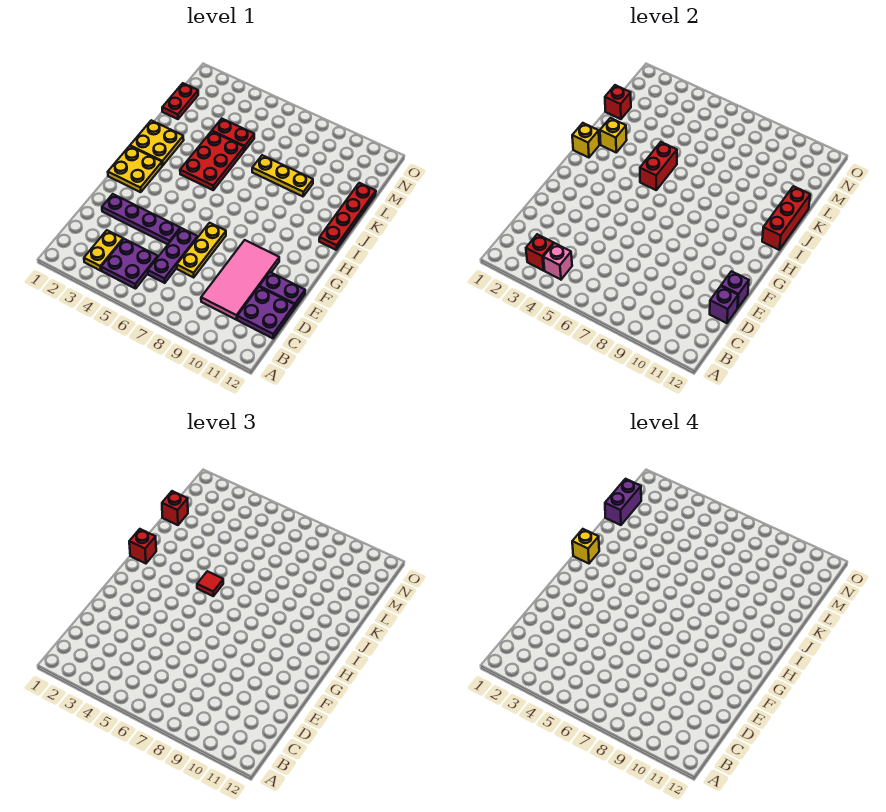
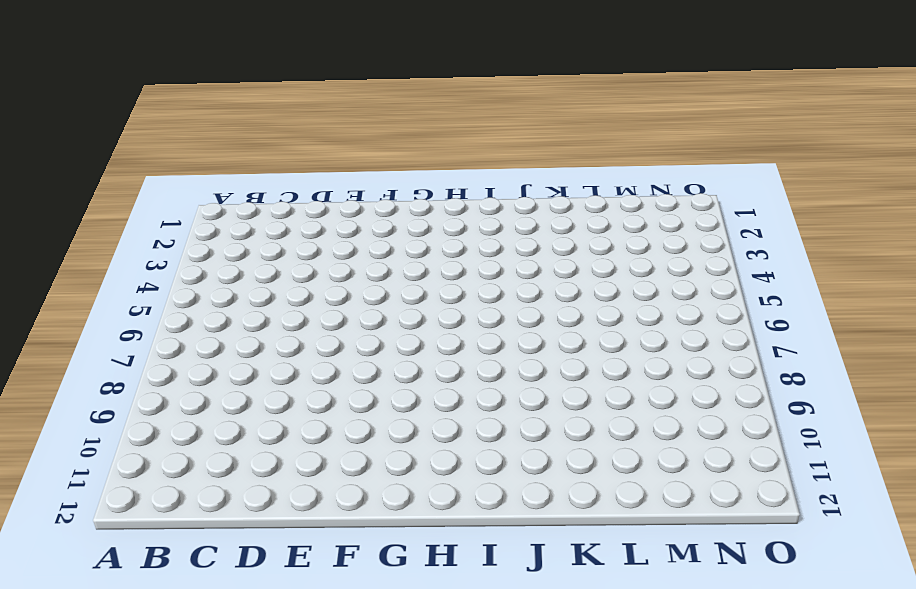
none -> yellow plate B3:C3 level 1
none -> purple plate B4:C5 level 1
none -> purple plate C6:E6 level 1

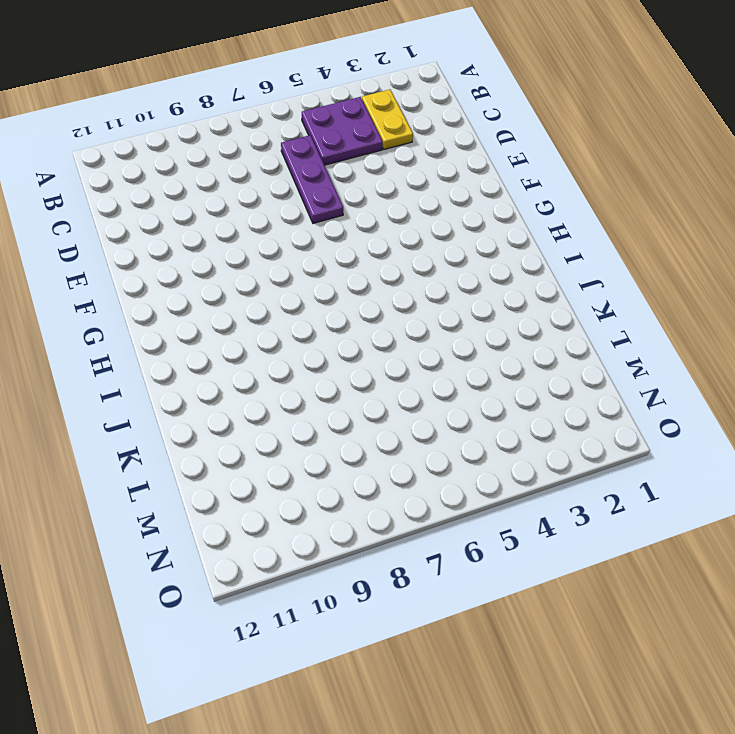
none -> pink tile C9:F10 level 1
none -> purple plate C11:D12 level 1
none -> yellow plate D7:F7 level 1

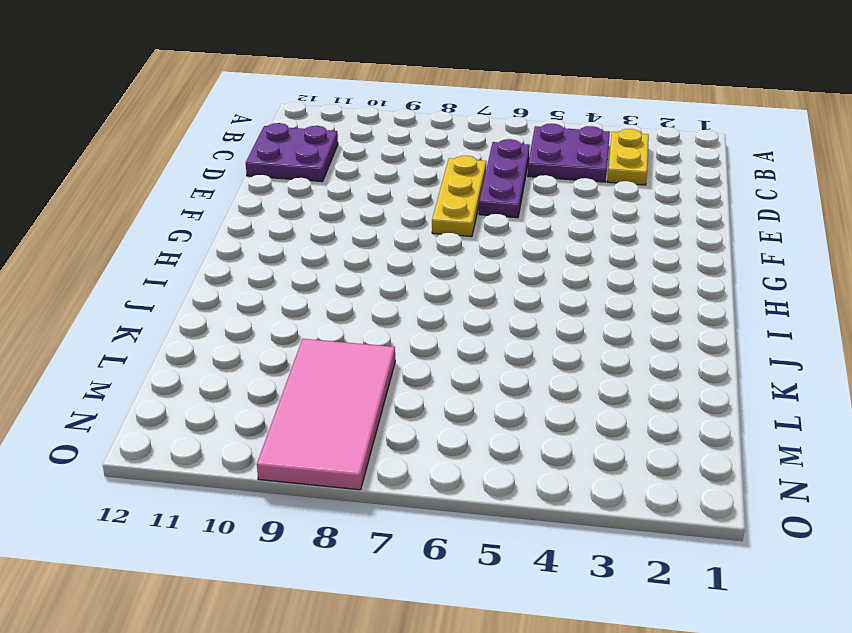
pink tile L8:O9 level 1 -> pink tile C9:F10 level 1
none -> purple plate E2:E5 level 1
none -> purple plate E11:E12 level 1
none -> yellow plate G1:H2 level 1

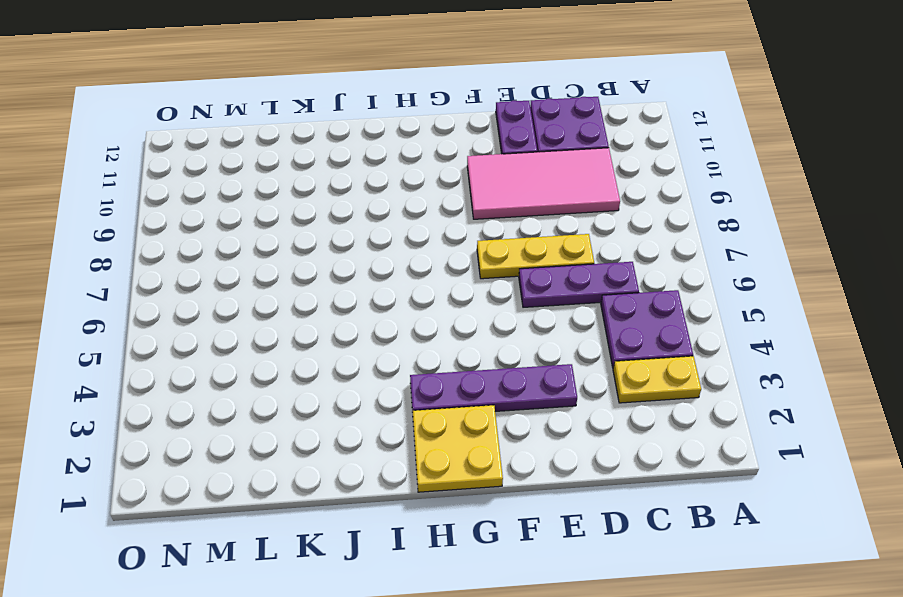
purple plate E3:H3 level 1 -> purple plate E2:E5 level 1
none -> yellow plate I1:J2 level 1
none -> red plate I4:K5 level 1
none -> red plate I12:L12 level 1

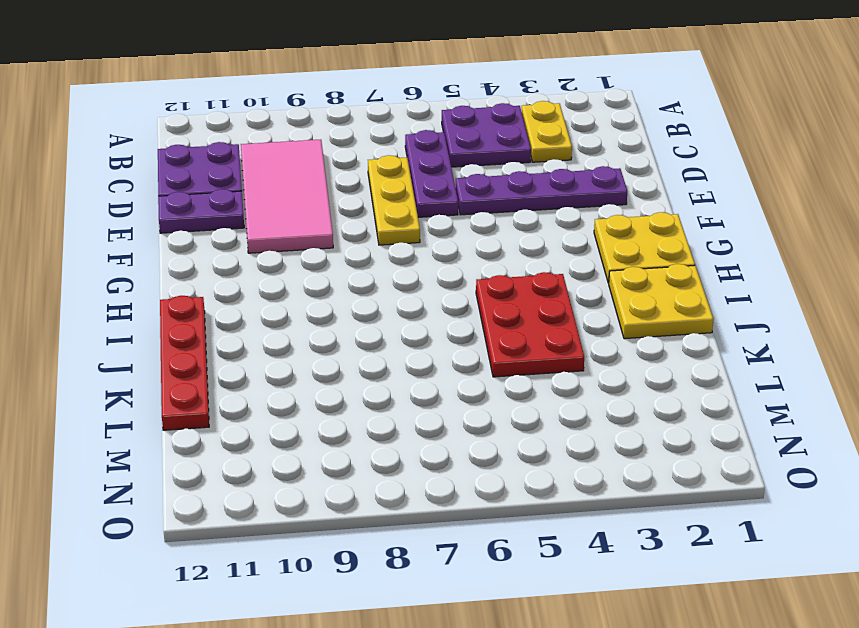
none -> yellow plate K7:K9 level 1
none -> red plate L1:M1 level 1
none -> red plate L4:L5 level 1

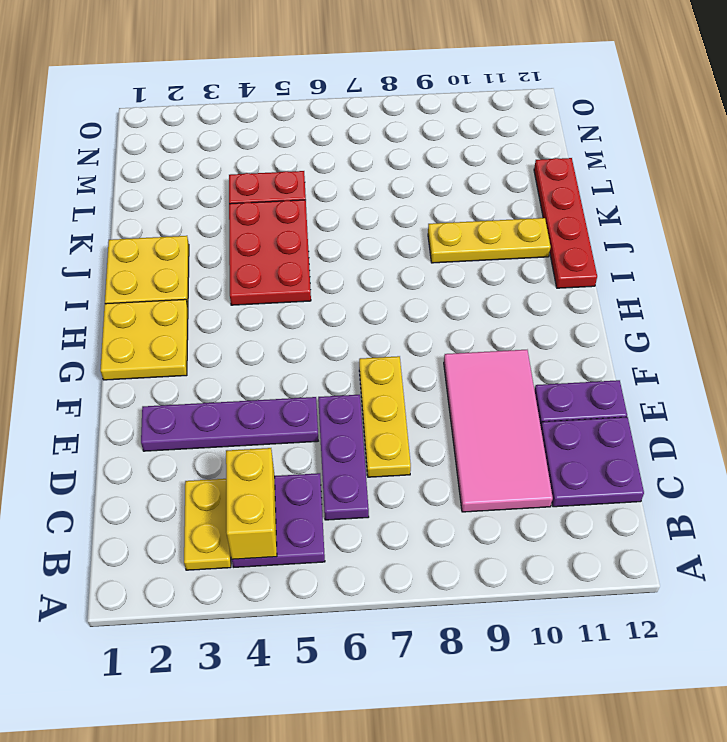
yellow brick B4:C4 level 2 -> pink brick B4 level 2
yellow plate J9:J11 level 1 -> yellow plate K7:K9 level 1
none -> red plate L1:M1 level 1
none -> red brick B3 level 2
none -> purple brick D12 level 2

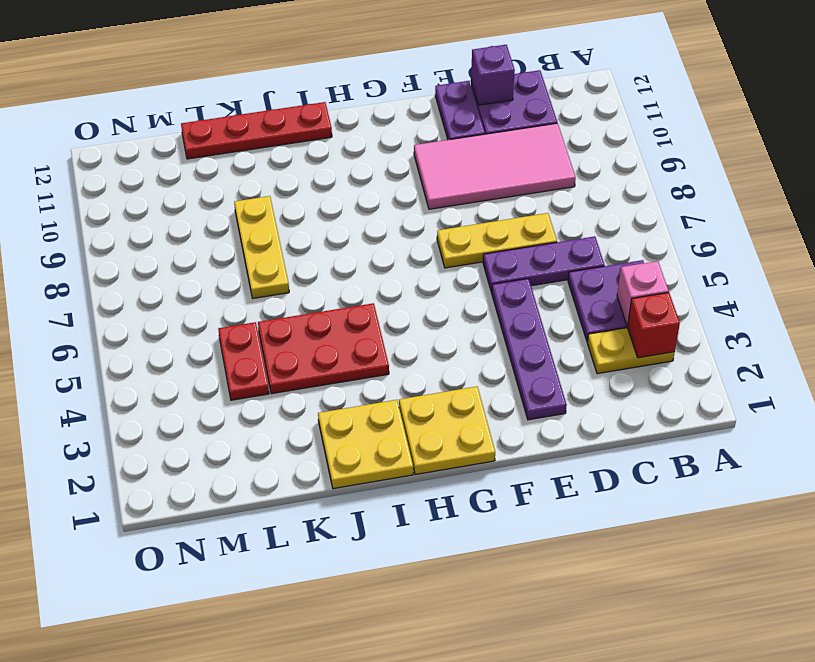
none -> red plate L1:M1 level 1
none -> purple brick E12 level 2
none -> yellow brick I1 level 2

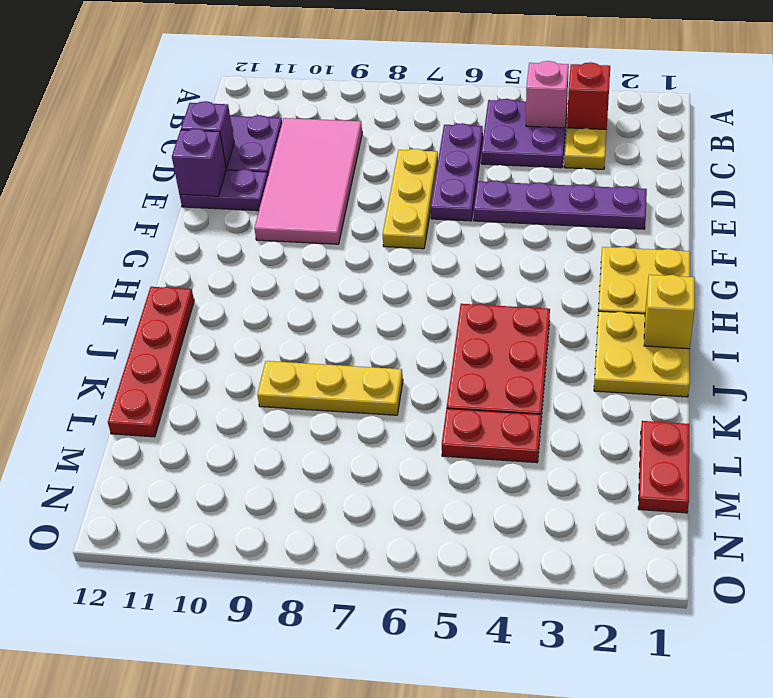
none -> red brick I5:J5 level 2
none -> red brick I12:K12 level 2
none -> yellow brick J2 level 2

